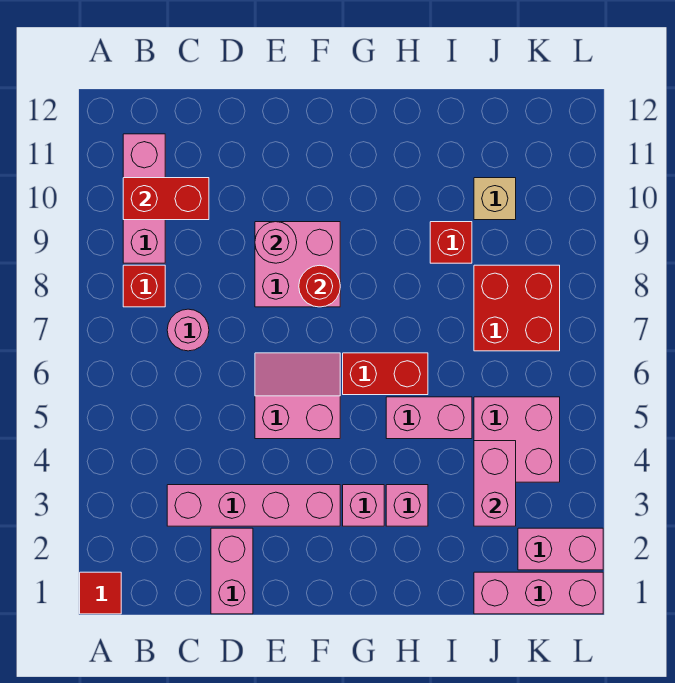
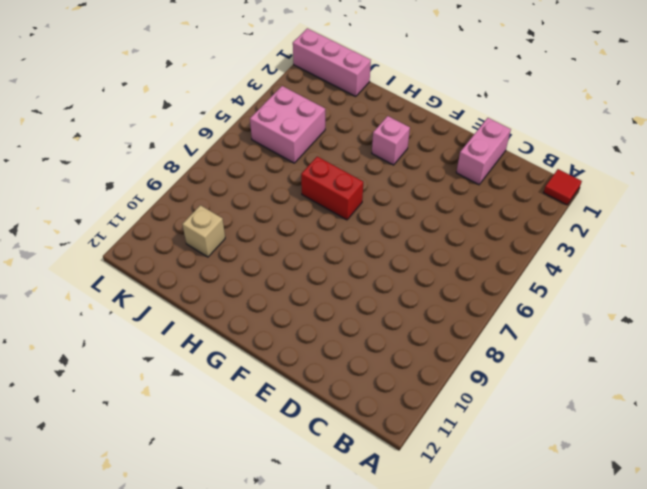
none -> red brick B8 level 1
none -> pink brick B9:B11 level 1
none -> pink brick C3:F3 level 1

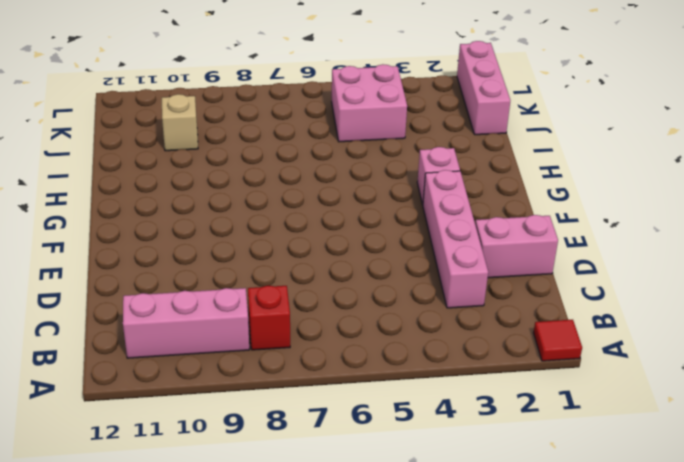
none -> pink round brick C7 level 1
none -> pink slope E5:F6 level 1 top 5
none -> pink brick E8:F9 level 1

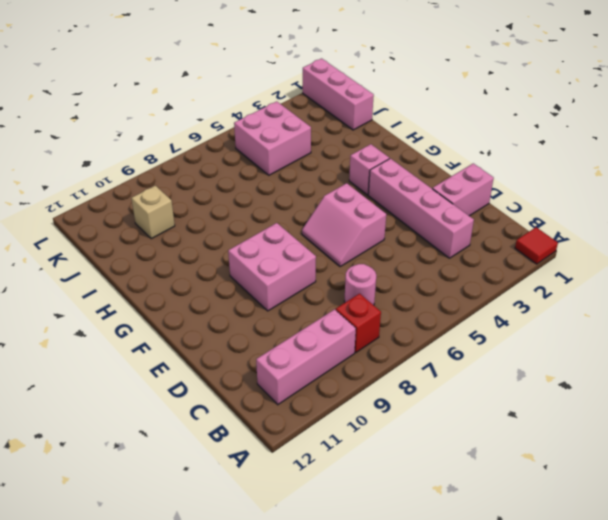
none -> red brick G6:H6 level 1
none -> pink brick H3 level 1
none -> pink brick H5:I5 level 1

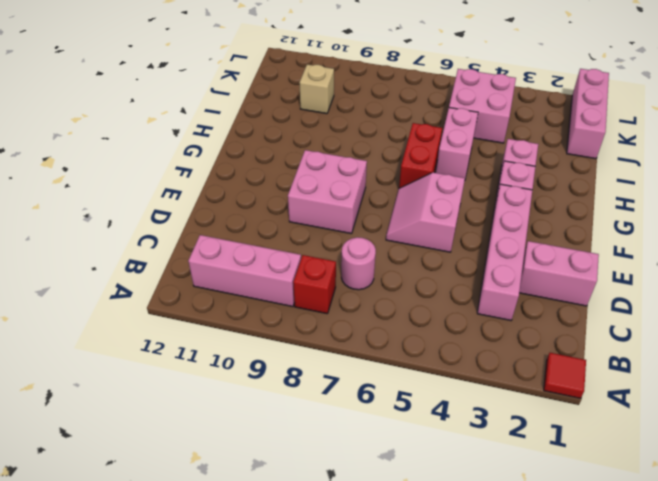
none -> red brick I9 level 1
none -> red brick J7:K8 level 1
none -> pink brick K2:L2 level 1

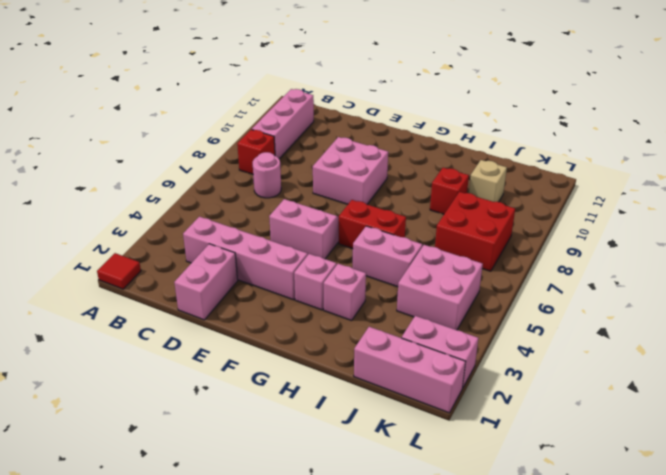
none -> red brick B10:C10 level 2
none -> pink round brick E9 level 2
none -> red round brick F8 level 2

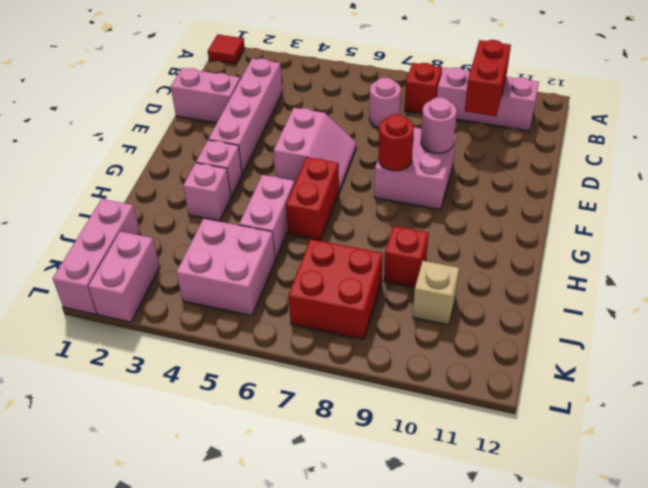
none -> pink brick J3:J4 level 2

